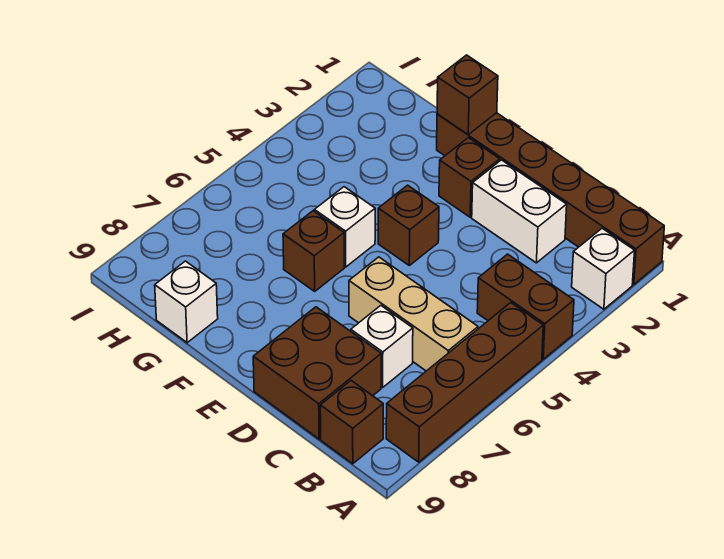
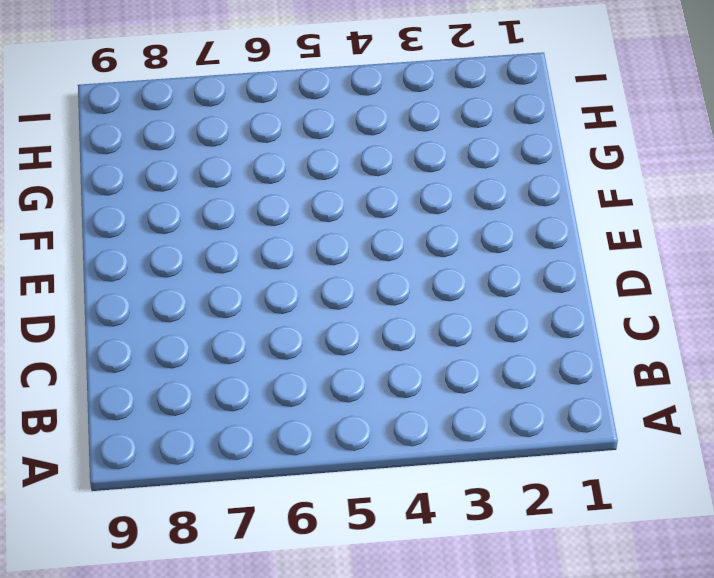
none -> brown brick A1:F1 level 1
none -> white brick A2 level 1
none -> brown brick A4:B4 level 1

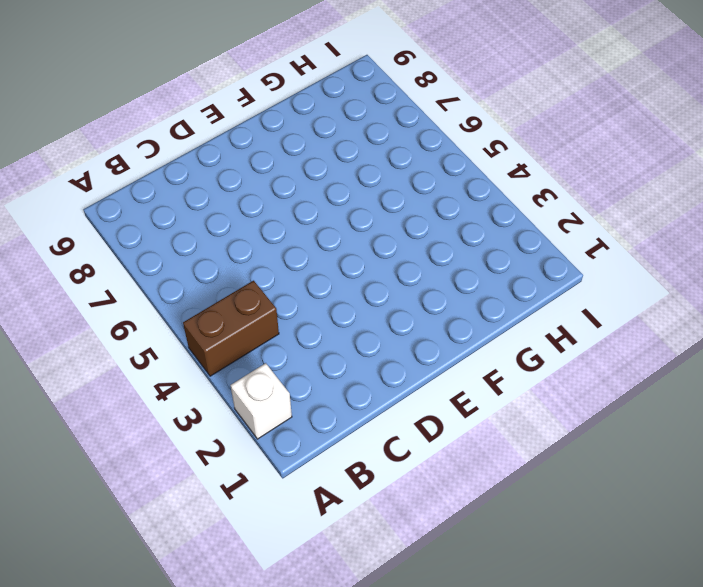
none -> brown brick A1:F1 level 1
none -> brown brick A5:A8 level 1
none -> tan brick B6:D6 level 1

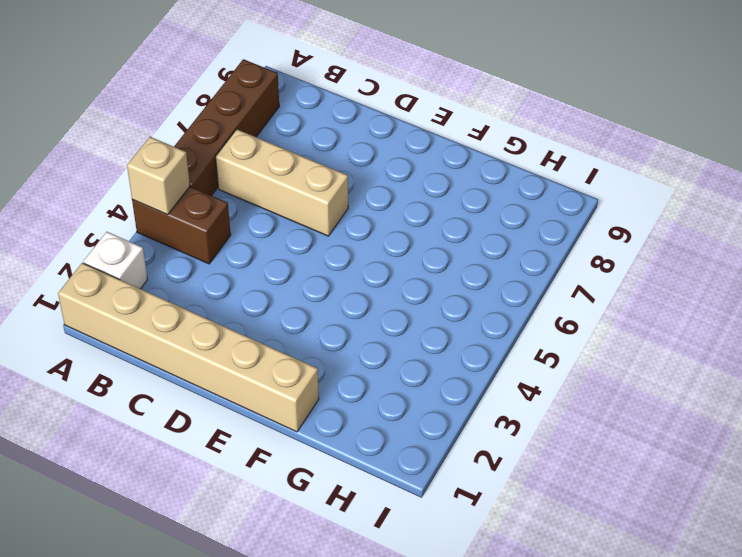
tan brick A1:F1 level 1 -> brown brick A1:F1 level 1
tan brick A4 level 2 -> none
none -> brown brick B9 level 1
none -> white brick C2:D2 level 1
none -> white brick C7 level 1

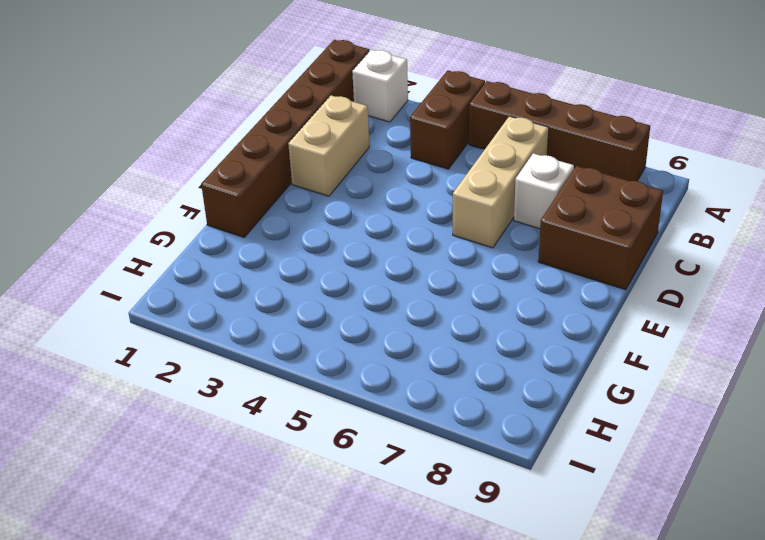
tan brick C2:D2 level 1 -> white brick C2:D2 level 1
none -> brown brick B9 level 1
none -> brown brick E2 level 1
none -> brown brick E4 level 1

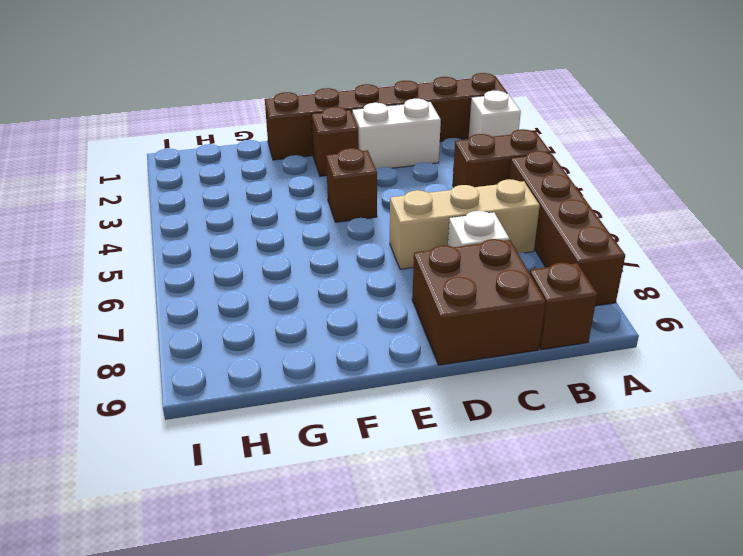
none -> white brick F5 level 1
none -> brown brick F6 level 1
none -> white brick G9 level 1

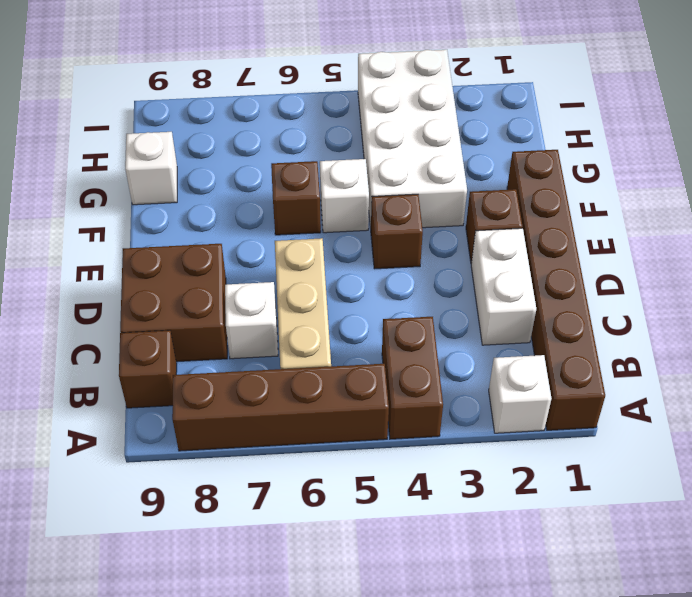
white brick F3:I4 level 1 -> none
none -> brown brick F1 level 2

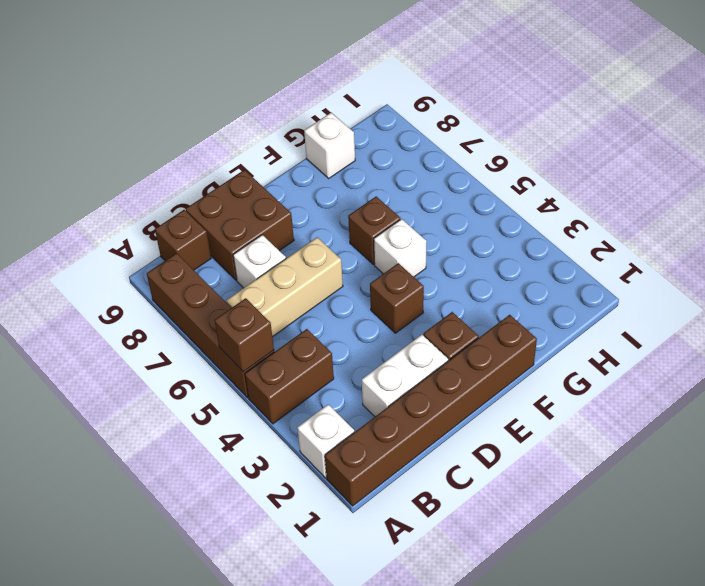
brown brick A5 level 2 -> brown brick F1 level 2

